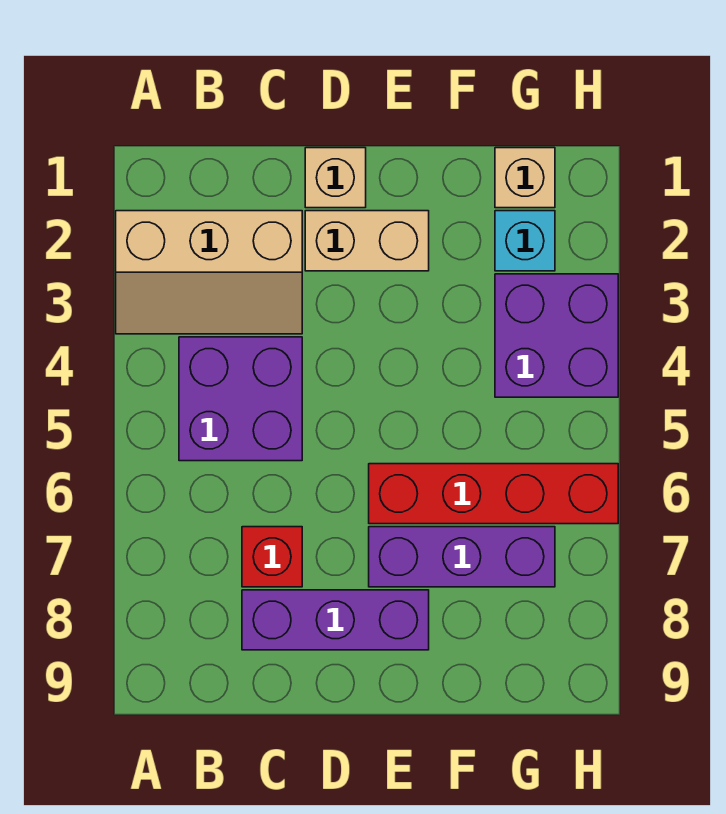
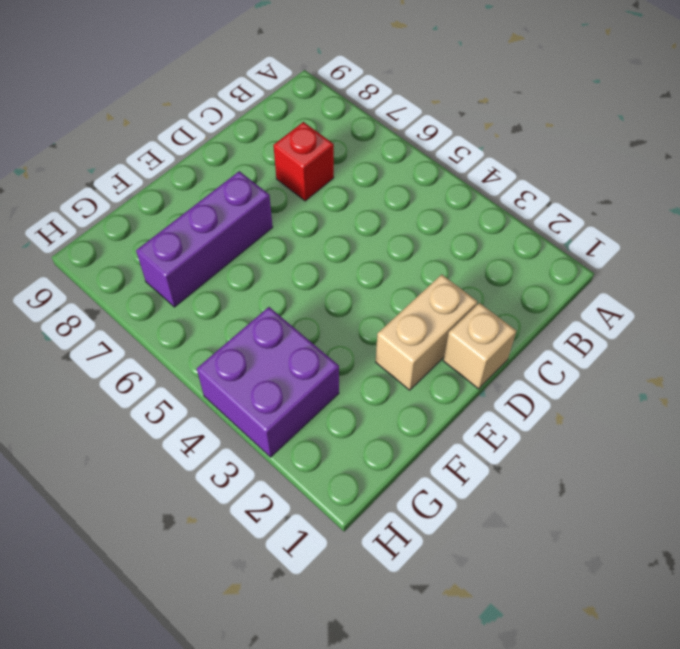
none -> tan slope A2:C3 level 1 top 2
none -> purple brick B4:C5 level 1

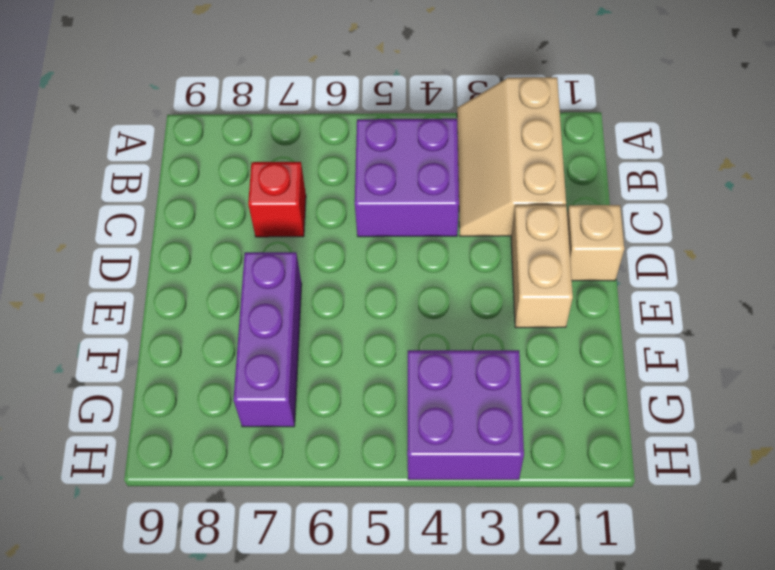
none -> purple brick C8:E8 level 1
none -> red brick E6:H6 level 1

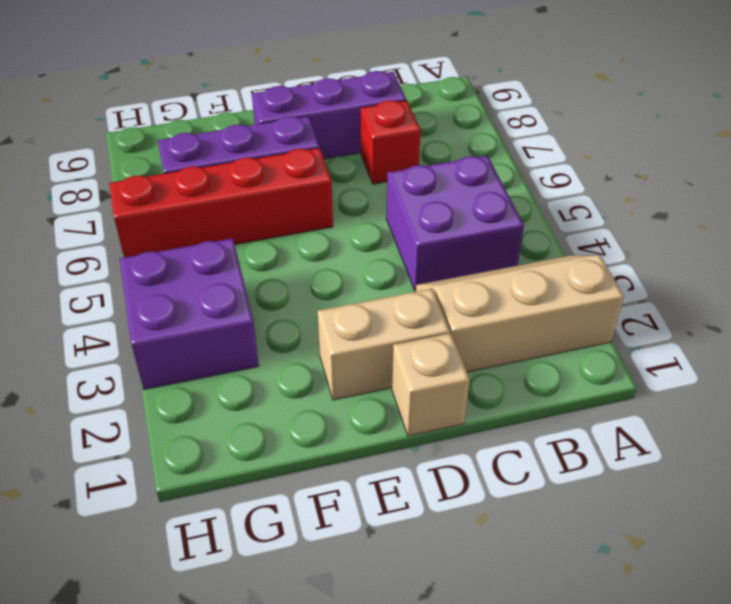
none -> tan brick G1 level 1
none -> cyan brick G2 level 1

